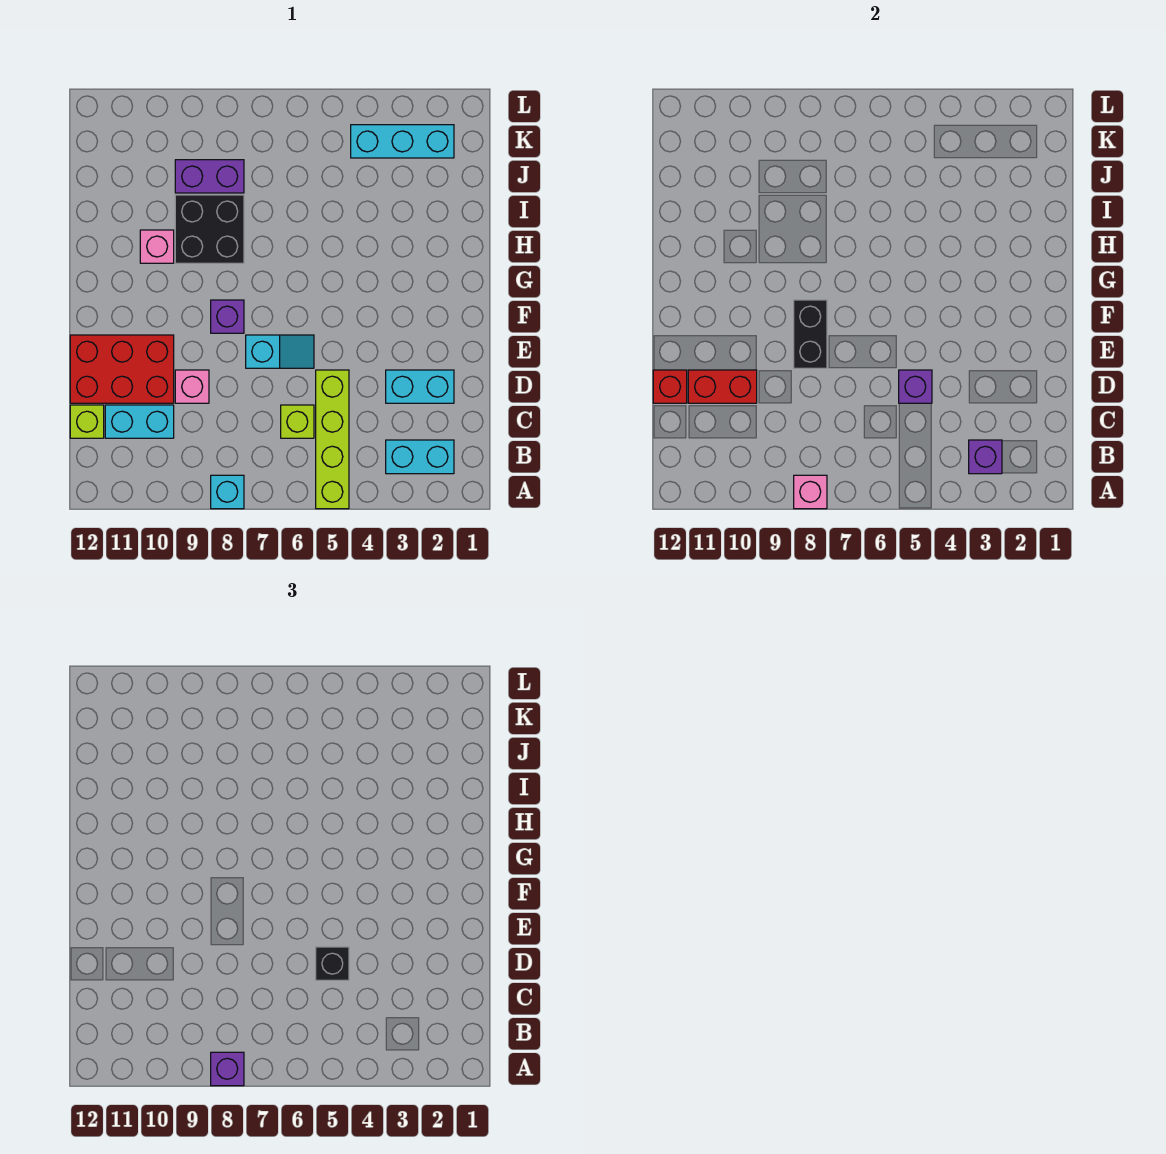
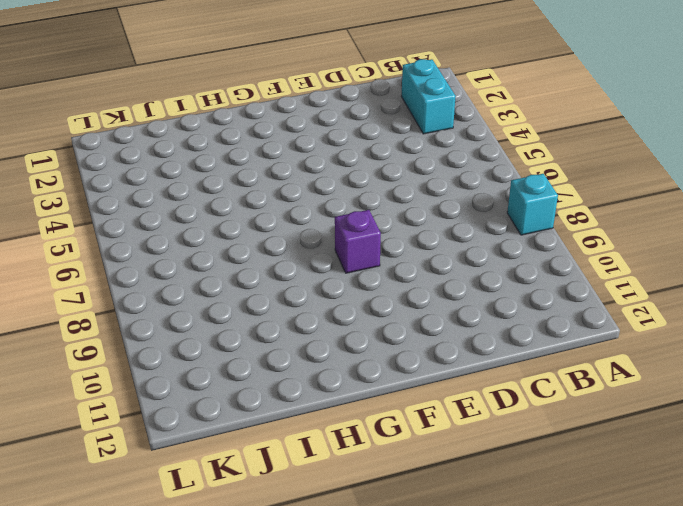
none -> lime brick A5:D5 level 1
none -> lime brick C6 level 1
none -> cyan brick C10:C11 level 1

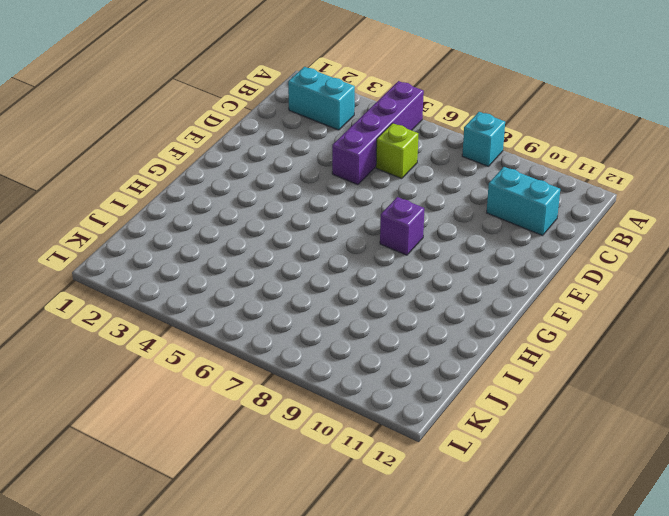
purple brick A5:D5 level 1 -> lime brick A5:D5 level 1
none -> lime brick C12 level 1
none -> cyan brick D2:D3 level 1
none -> pink brick D9 level 1

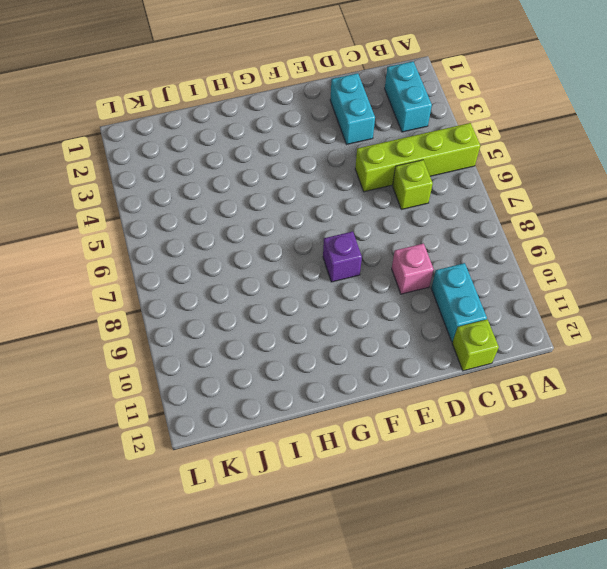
none -> cyan brick A8 level 1
none -> red brick D10:E12 level 1
none -> cyan slope E6:E7 level 1 top 7

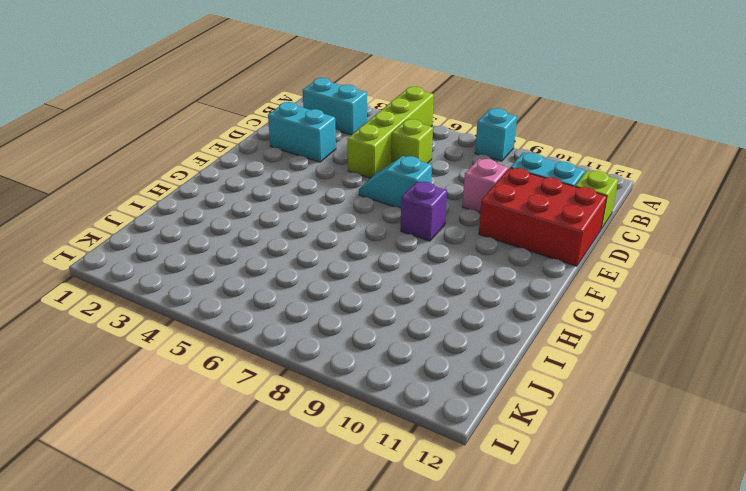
none -> black brick H8:I9 level 1
none -> pink brick H10 level 1
none -> purple brick J8:J9 level 1

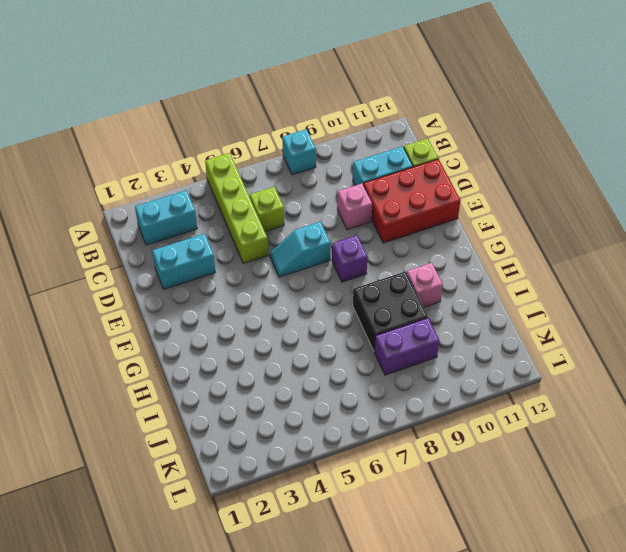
none -> cyan brick K2:K4 level 1
none -> pink brick A8 level 2
none -> purple brick B3 level 2

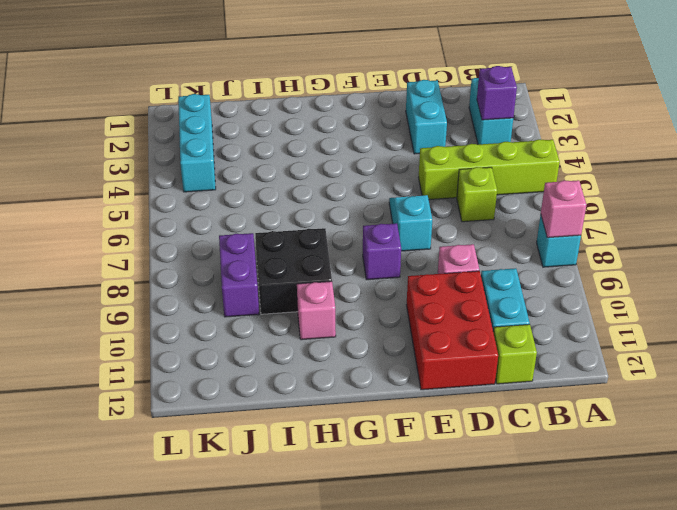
none -> purple brick D5 level 2
none -> red brick D10:D11 level 2
none -> red brick D12 level 2

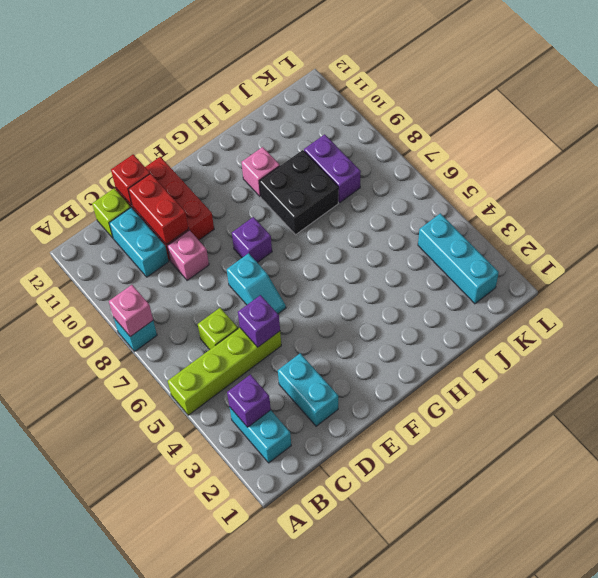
none -> black brick E8:F8 level 2
none -> purple brick A8 level 3
none -> black brick D5 level 3

